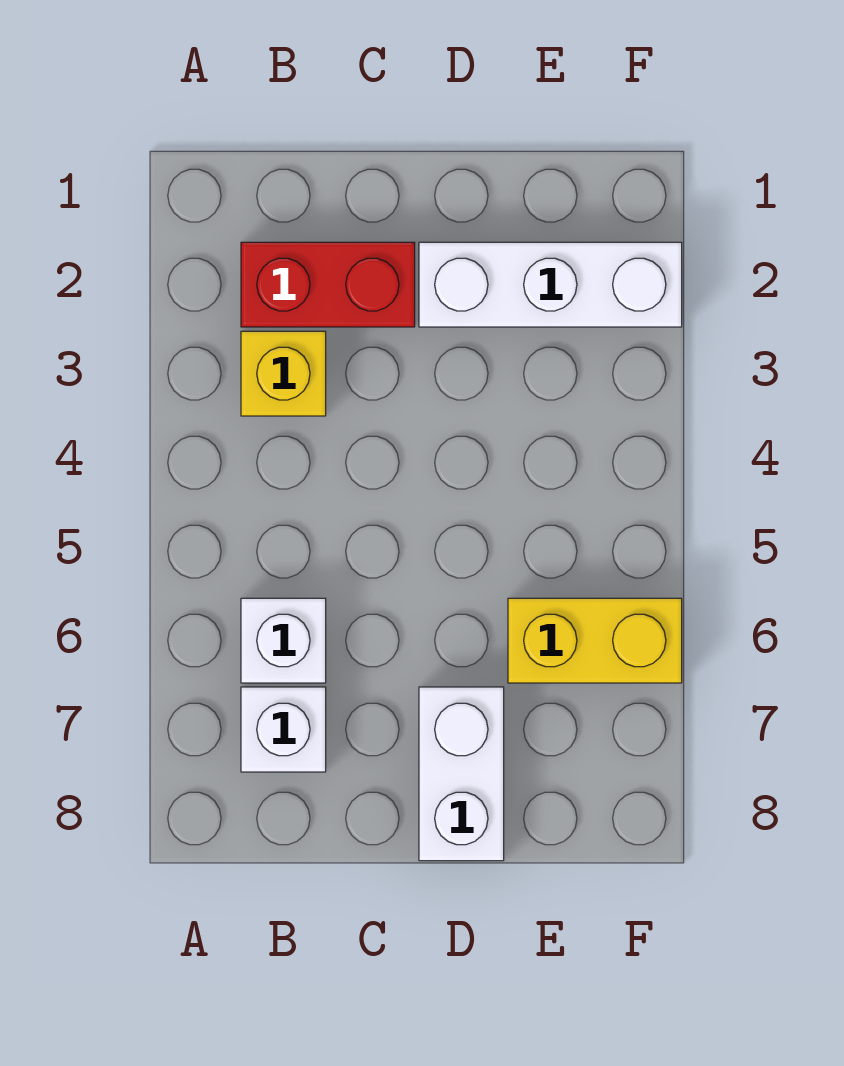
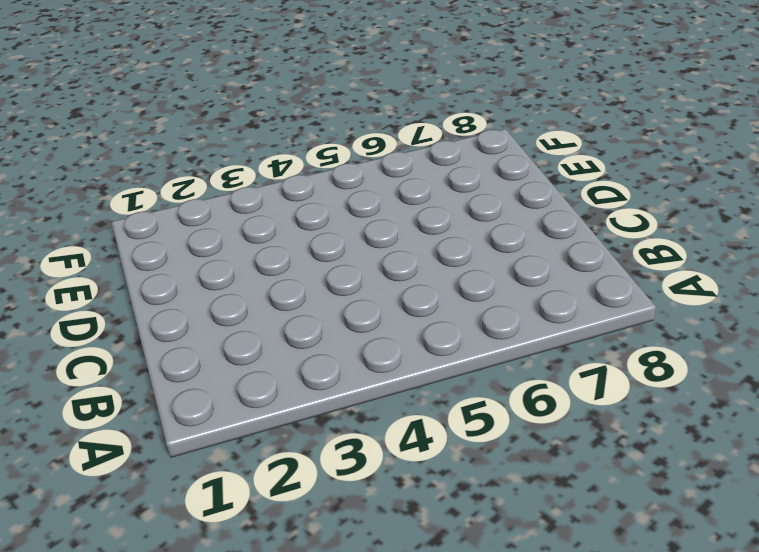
none -> red brick B2:C2 level 1
none -> yellow brick B3 level 1

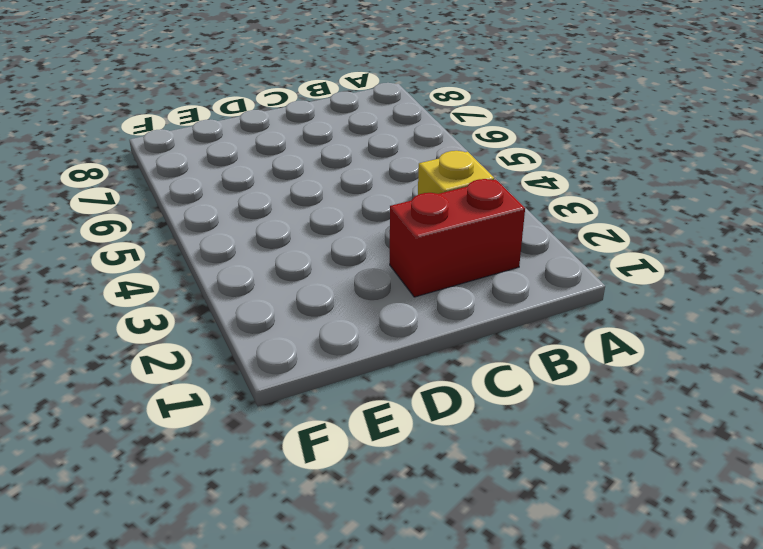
none -> white brick B6 level 1
none -> white brick B7 level 1

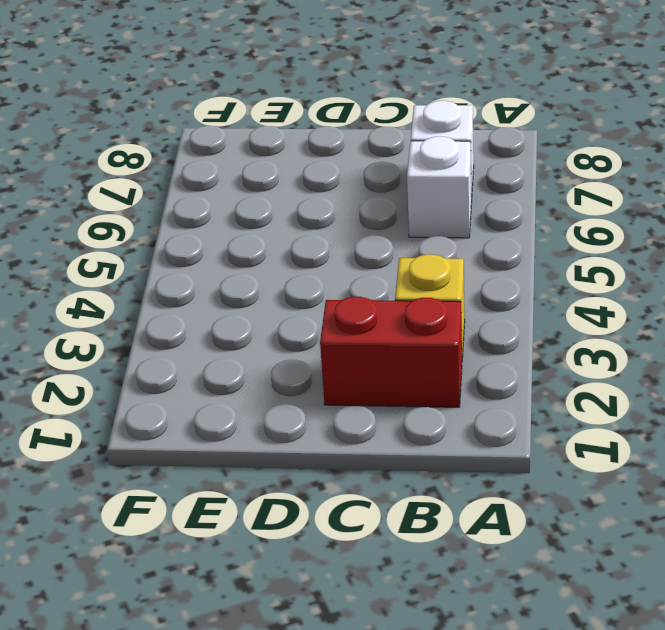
none -> white brick D2:F2 level 1
none -> white brick D7:D8 level 1

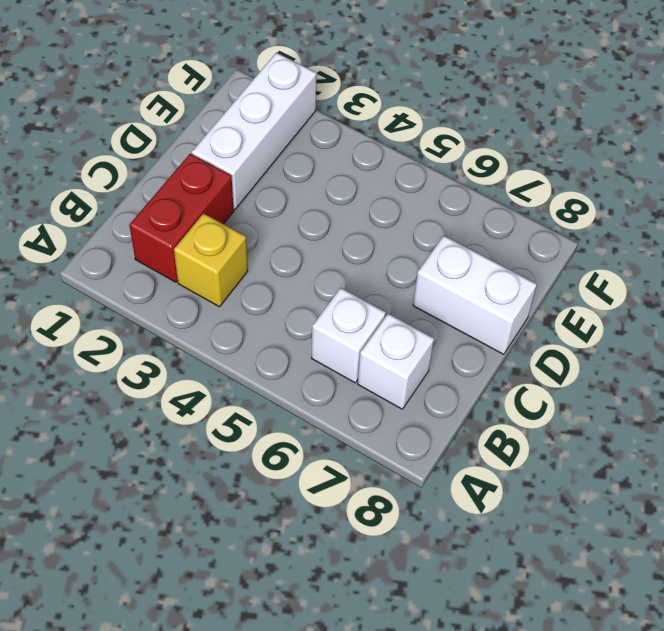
none -> yellow brick E6:F6 level 1

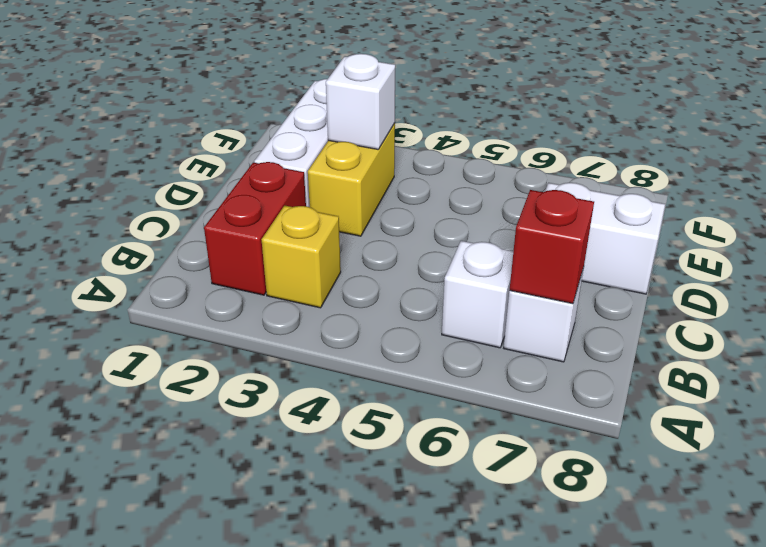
red brick B7 level 2 -> none
yellow brick D3:E3 level 1 -> yellow brick E6:F6 level 1
white brick E3 level 2 -> none

